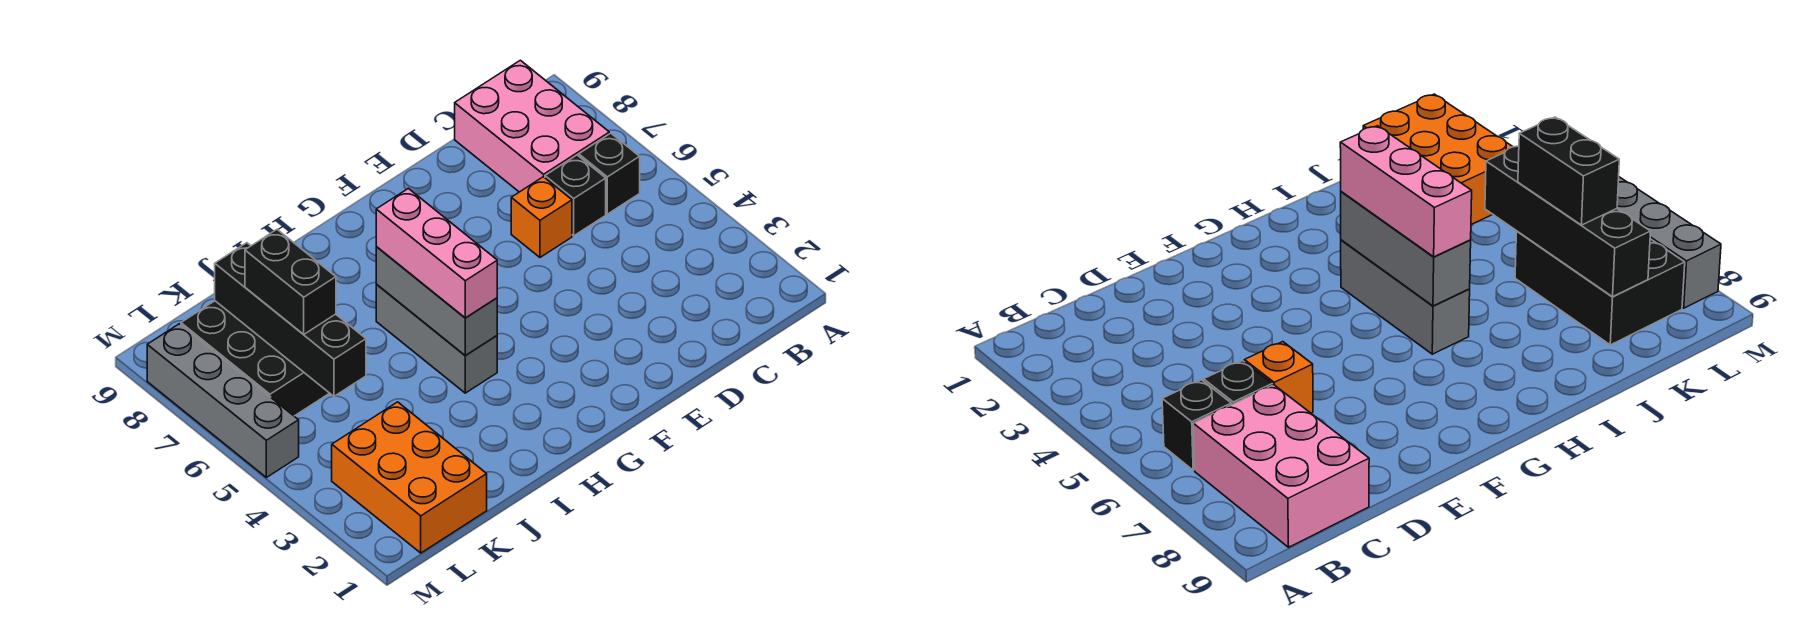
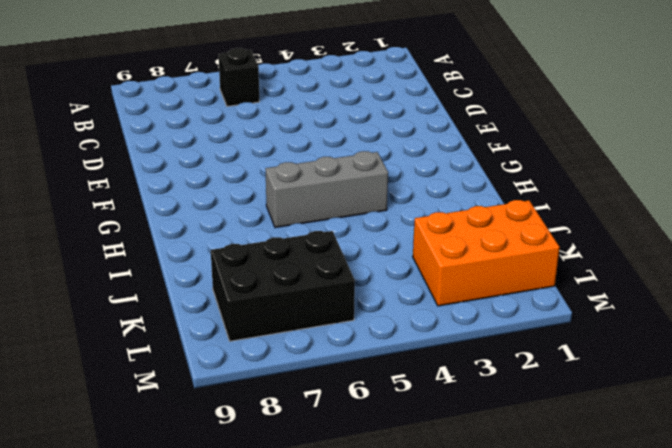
none -> pink brick B7:C9 level 1
none -> black brick C6 level 1
none -> orange brick D6 level 1

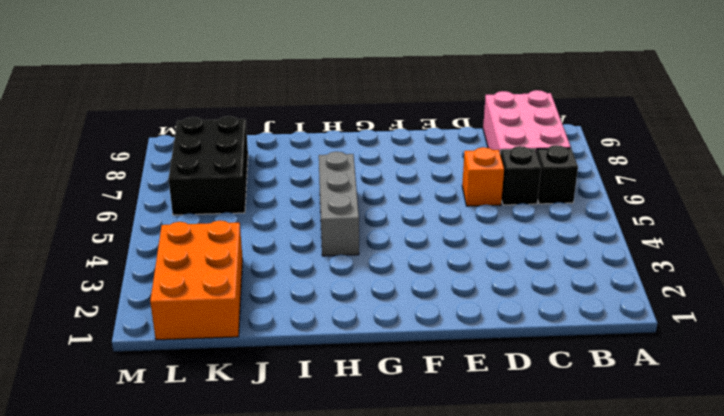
none -> grey brick M5:M8 level 1
none -> grey brick H4:H6 level 2
none -> black brick K5:K8 level 2

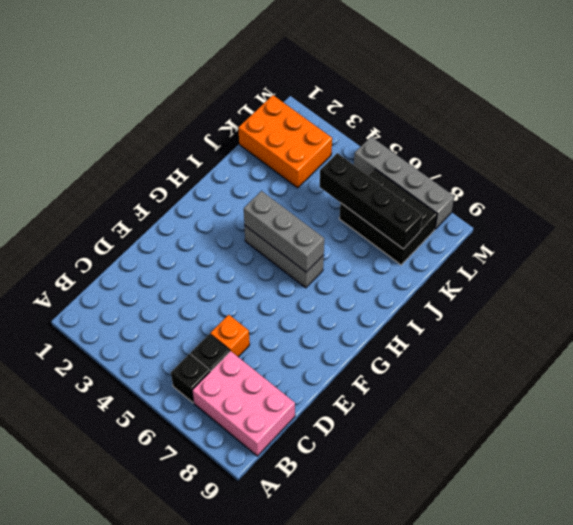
none -> pink brick H4:H6 level 3
none -> black brick K6:K7 level 3

